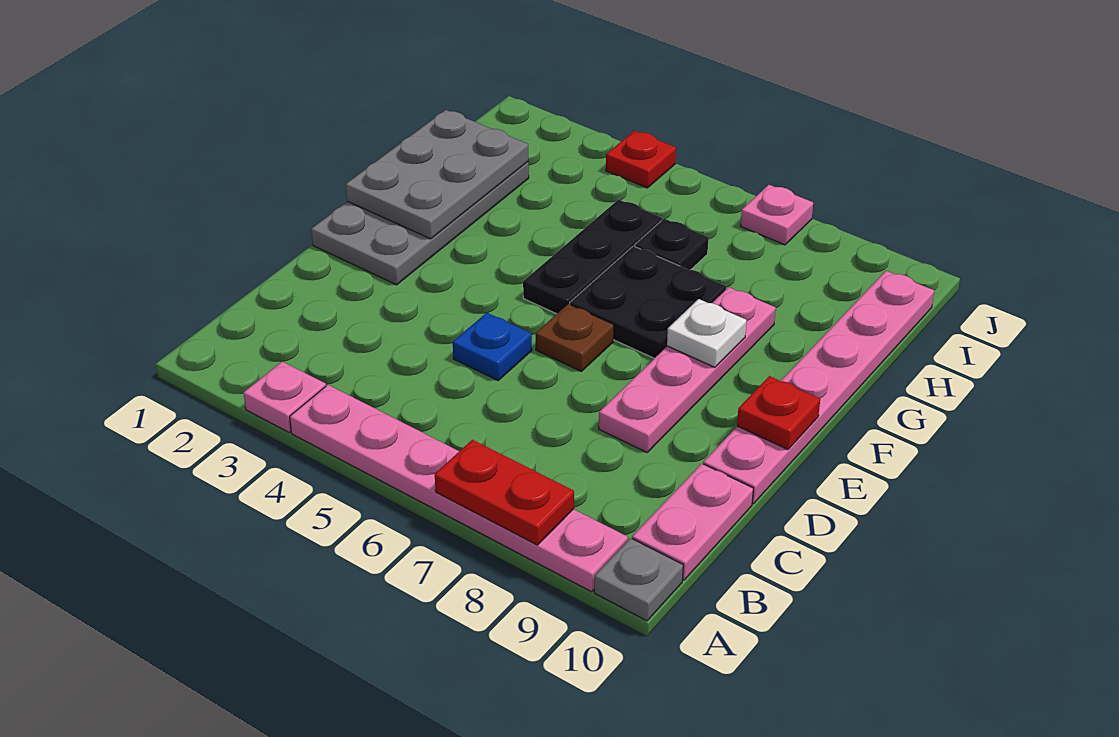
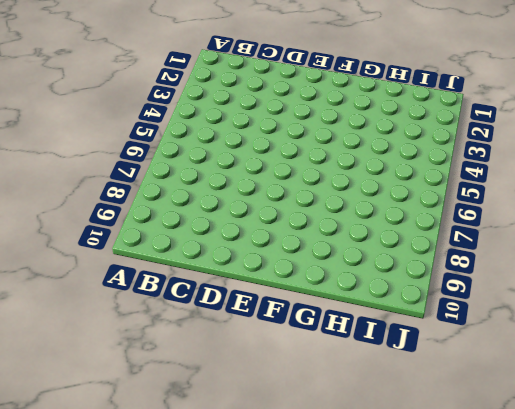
none -> pink plate A3 level 1
none -> pink plate A4:A9 level 1
none -> grey plate A10 level 1

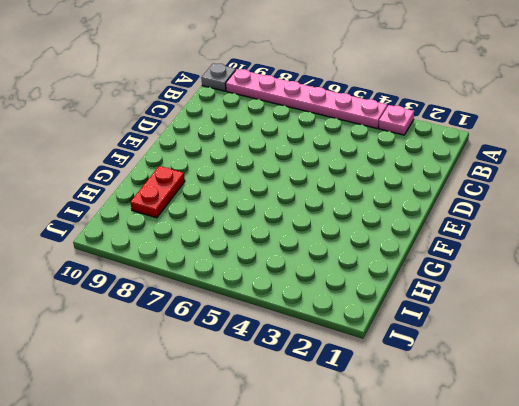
red plate G9:H9 level 1 -> red plate A7:A8 level 2
none -> pink plate B10:C10 level 1
none -> blue plate D5 level 1
none -> pink plate D8:G8 level 1

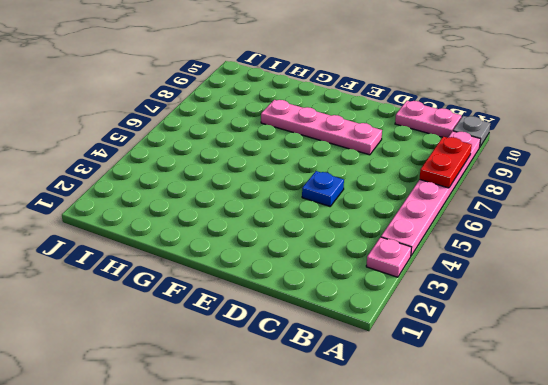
none -> pink plate D10:I10 level 1
none -> grey plate E1:H2 level 1
none -> brown plate E6 level 1

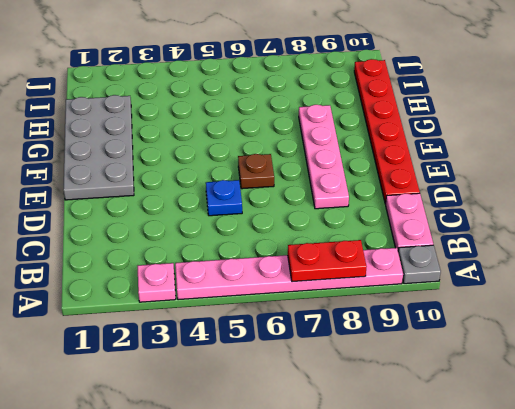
red plate D10:I10 level 1 -> pink plate D10:I10 level 1
none -> black plate F5:H5 level 1
none -> black plate F6:G7 level 1
none -> black plate H6 level 1

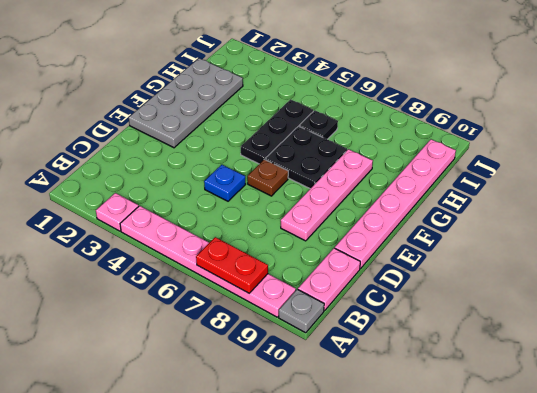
none -> red plate J4 level 1
none -> pink plate J7 level 1
none -> red plate E10 level 2

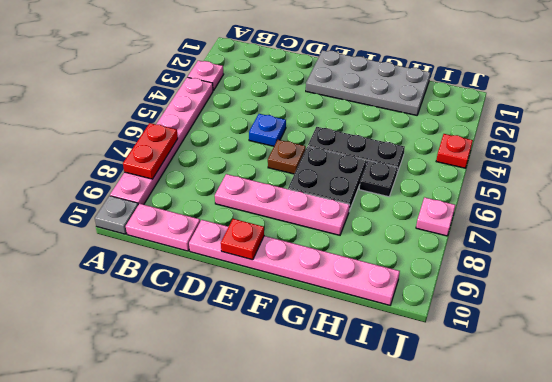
none -> grey plate F1:H2 level 2
none -> white plate F8 level 2

